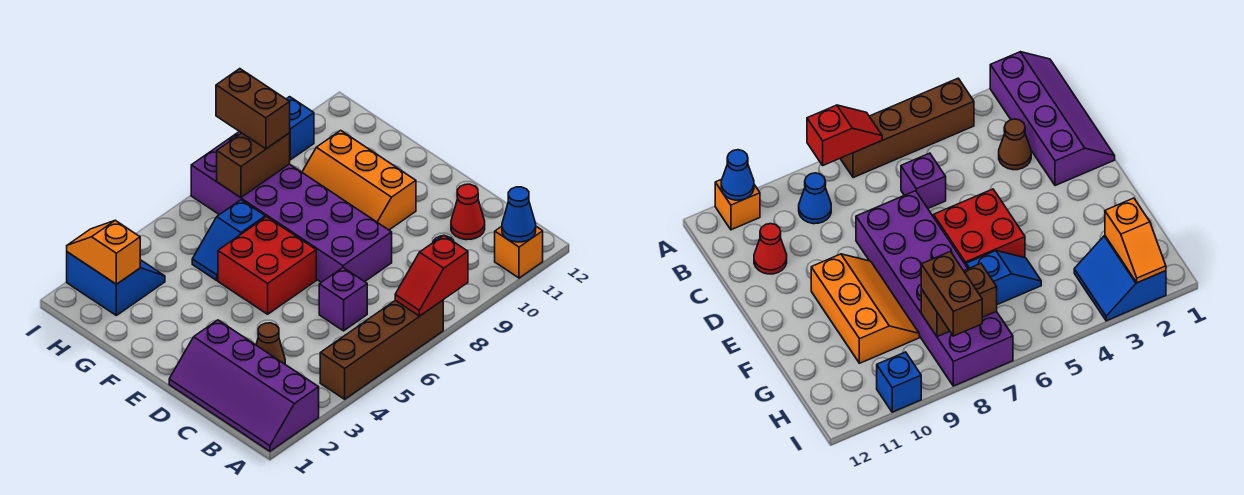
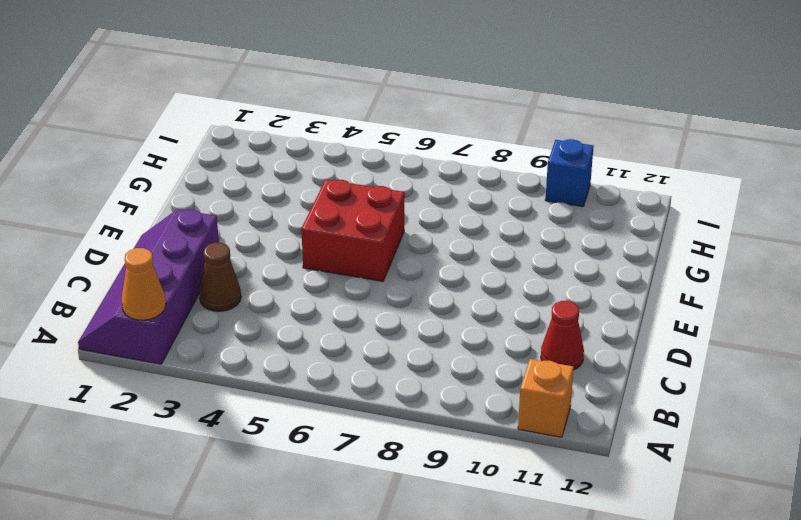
orange cone A2 level 2 -> none
none -> brown brick A4:A7 level 1
none -> blue cone B9 level 1
none -> purple brick C6 level 1

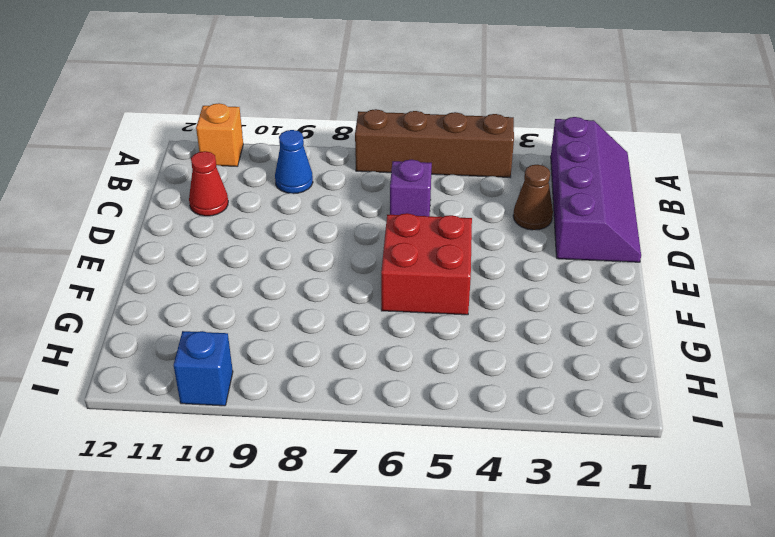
none -> purple brick D7:I8 level 1
none -> orange slope E9:G10 level 1 top 10
none -> blue slope G5:G6 level 1 top 6

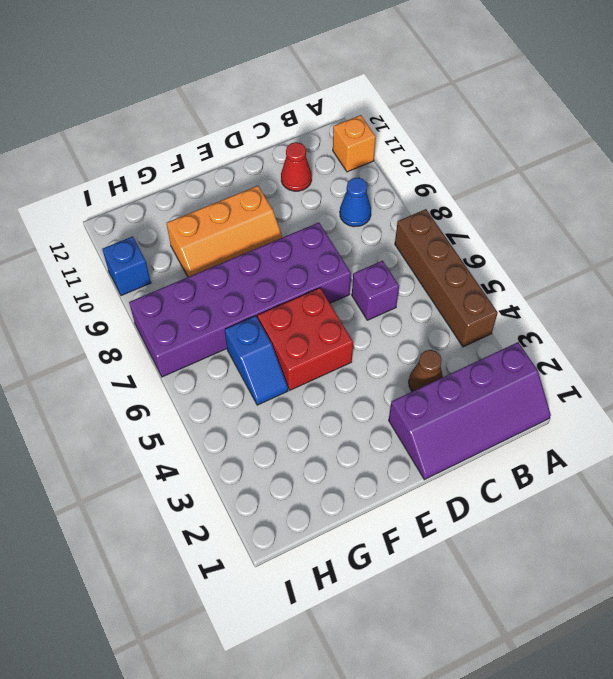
none -> blue slope H2:I3 level 1 top 2
none -> red slope A7:A8 level 2 top 8
none -> blue cone A11 level 2

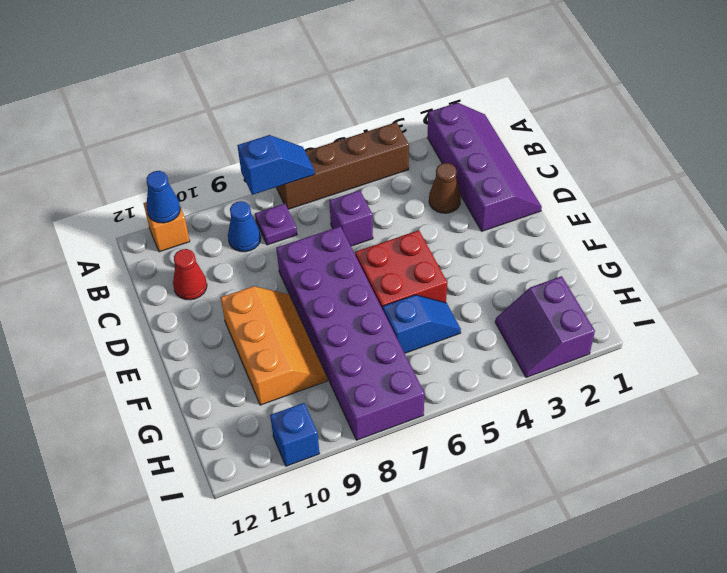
blue slope A7:A8 level 2 top 8 -> red slope A7:A8 level 2 top 8
purple plate B8 level 1 -> none
purple slope H2:I3 level 1 top 2 -> blue slope H2:I3 level 1 top 2
none -> orange slope H2:I2 level 2 top H
none -> brown brick H7:H8 level 2
none -> brown brick H8:I8 level 3

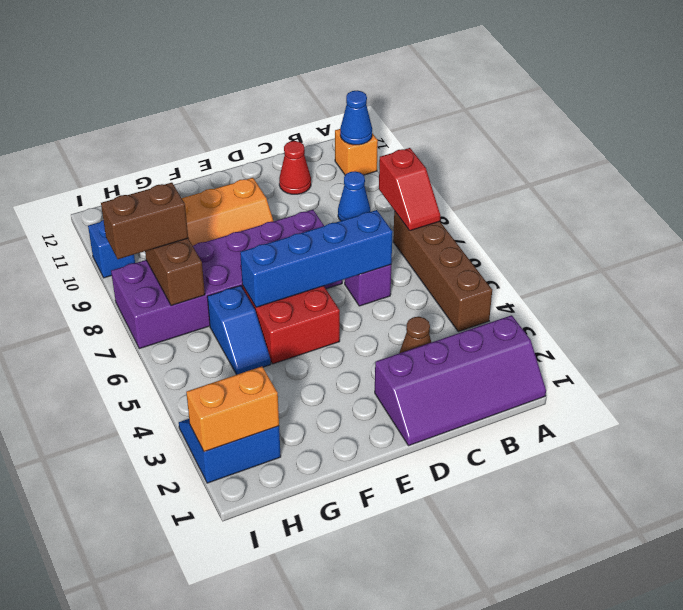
blue brick C6:F6 level 2 -> none
orange brick H2:I2 level 2 -> orange slope H2:I2 level 2 top H

